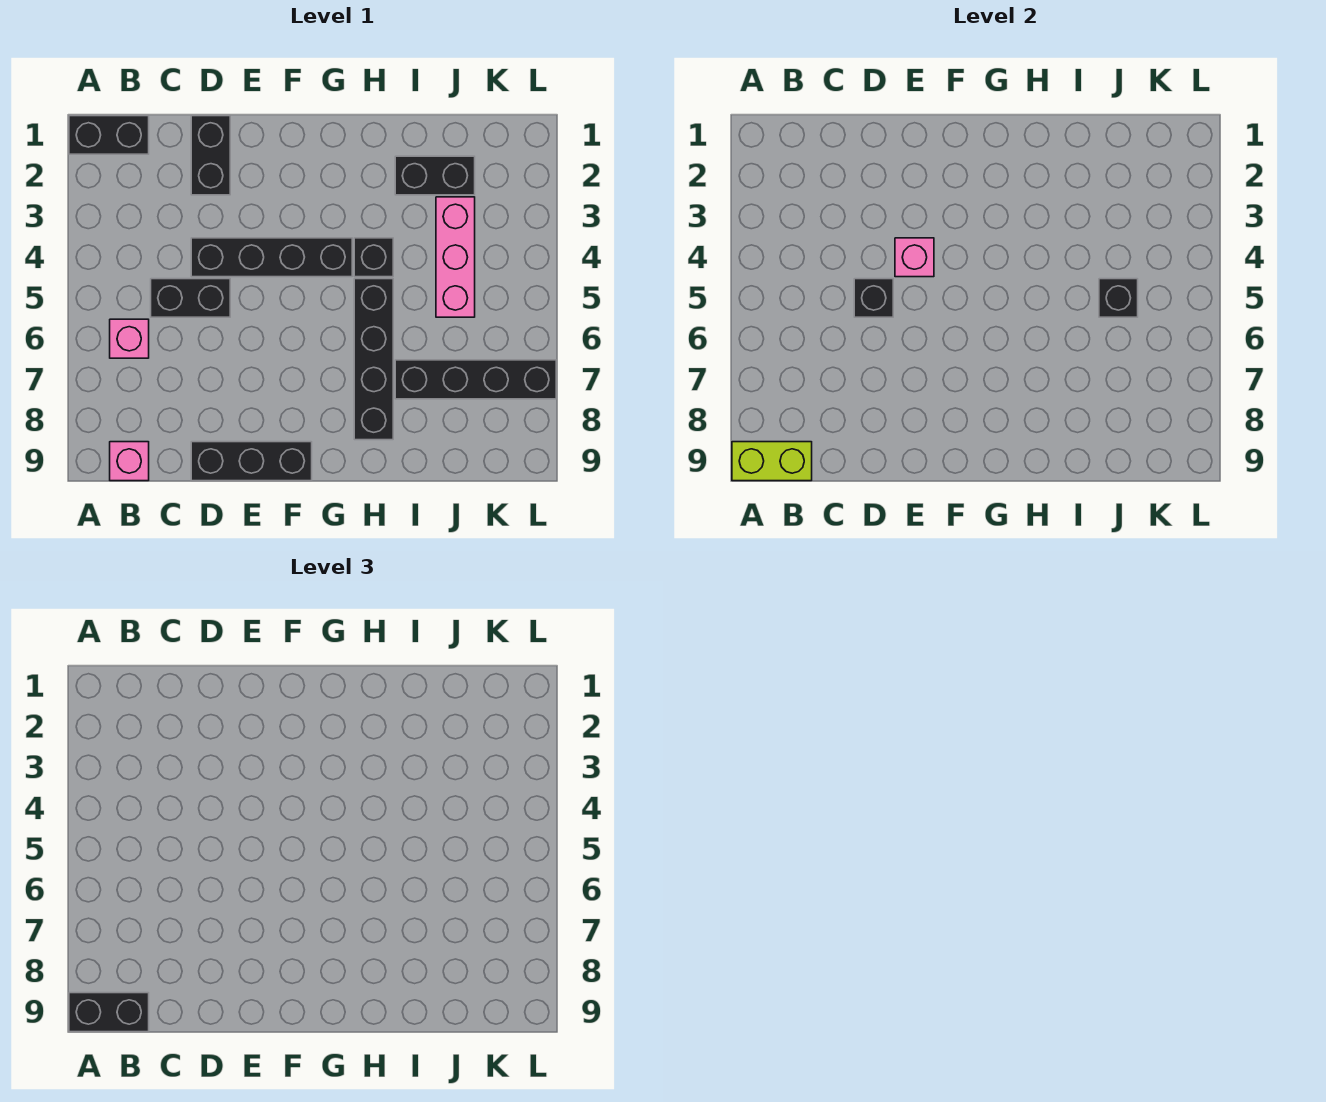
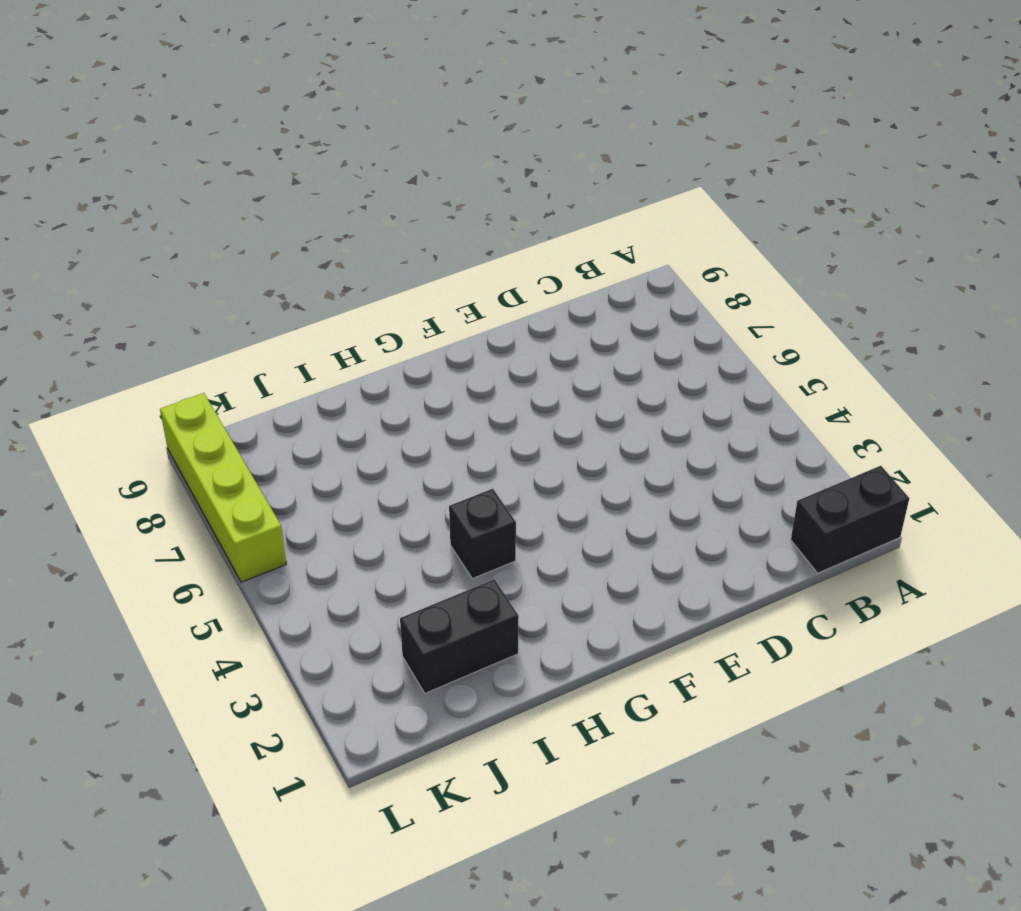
lime brick L6:L9 level 1 -> black brick I7:L7 level 1
none -> pink brick B6 level 1
none -> pink brick B9 level 1
none -> black brick C5:D5 level 1

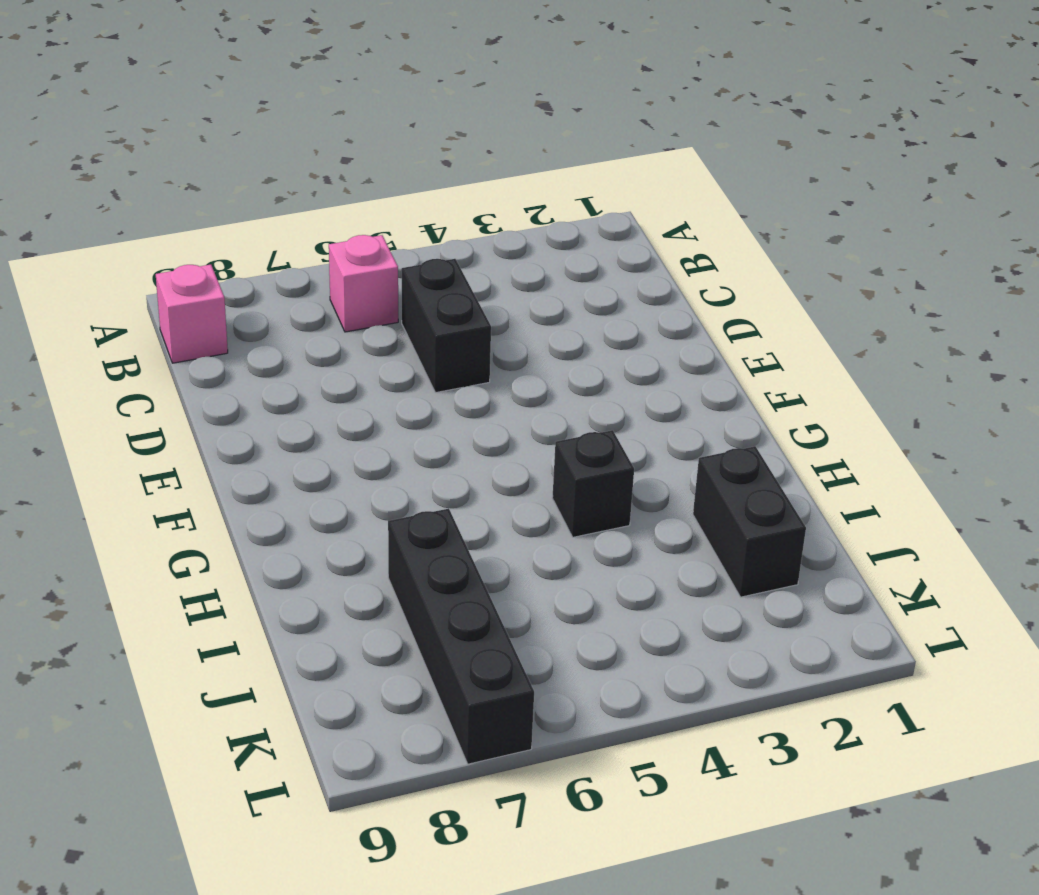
none -> black brick A1:B1 level 1
none -> black brick D1:D2 level 1
none -> black brick D4:G4 level 1

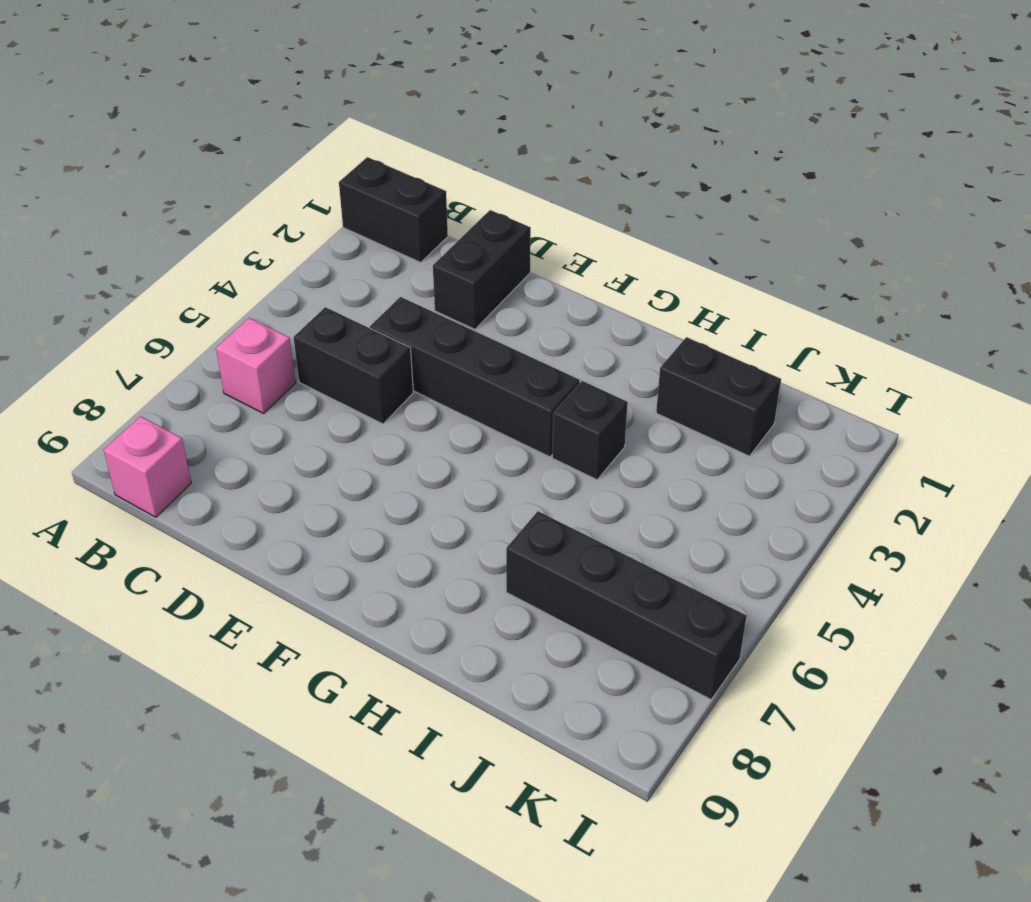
none -> black brick D9:F9 level 1
none -> black brick H5:H8 level 1
none -> pink brick J3:J5 level 1

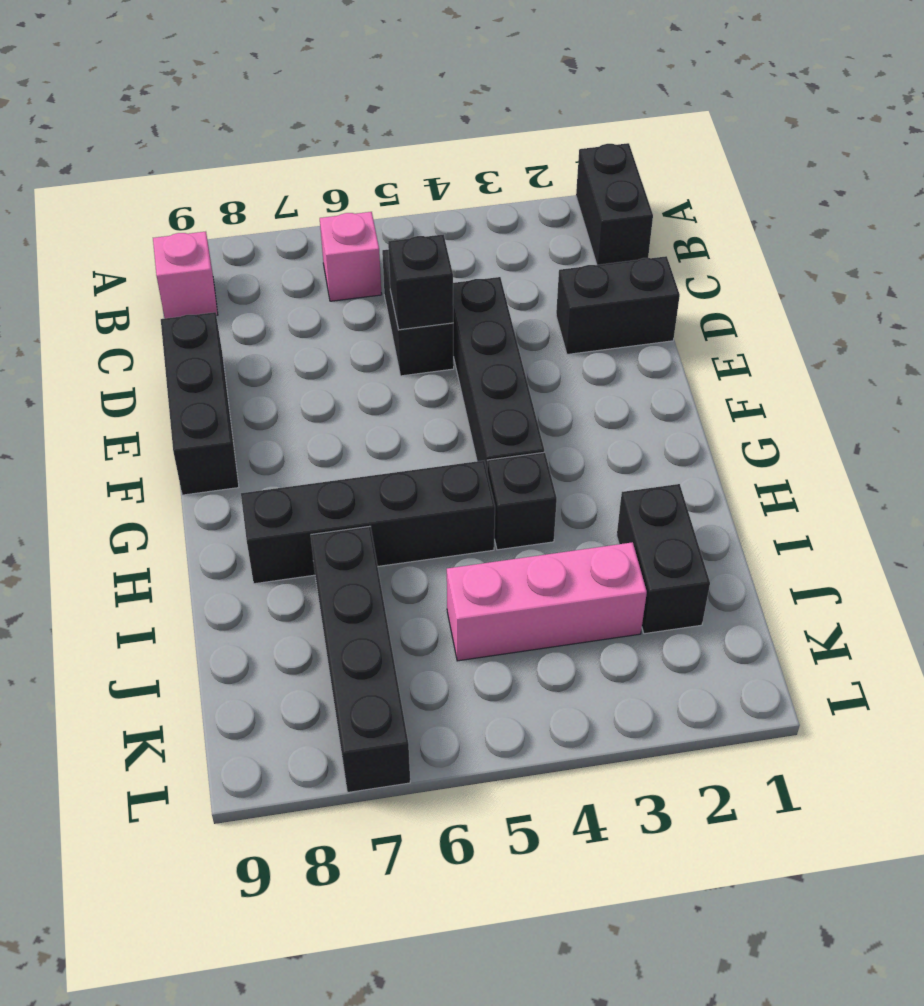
none -> lime brick A9:B9 level 2
none -> pink brick E4 level 2
none -> black brick J5 level 2

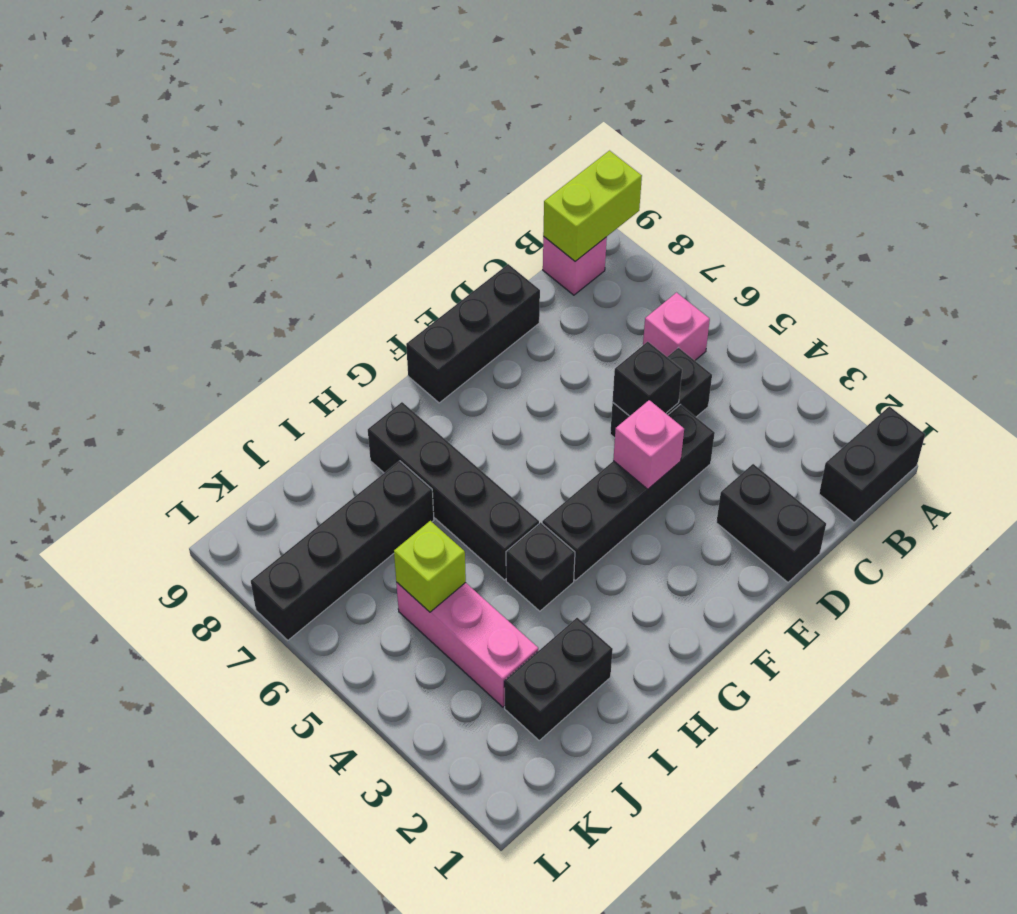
lime brick J5 level 2 -> black brick J5 level 2
none -> black brick A9:B9 level 3

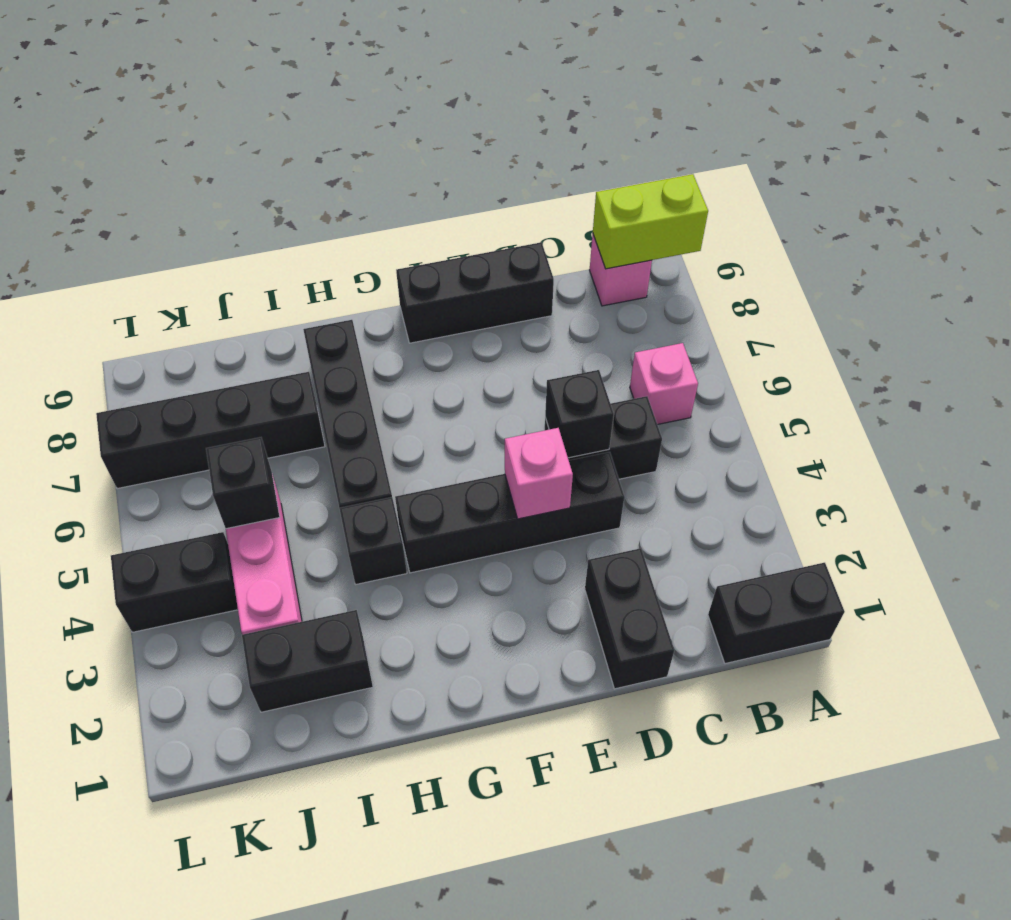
black brick K4:L4 level 1 -> black brick A9:B9 level 3

